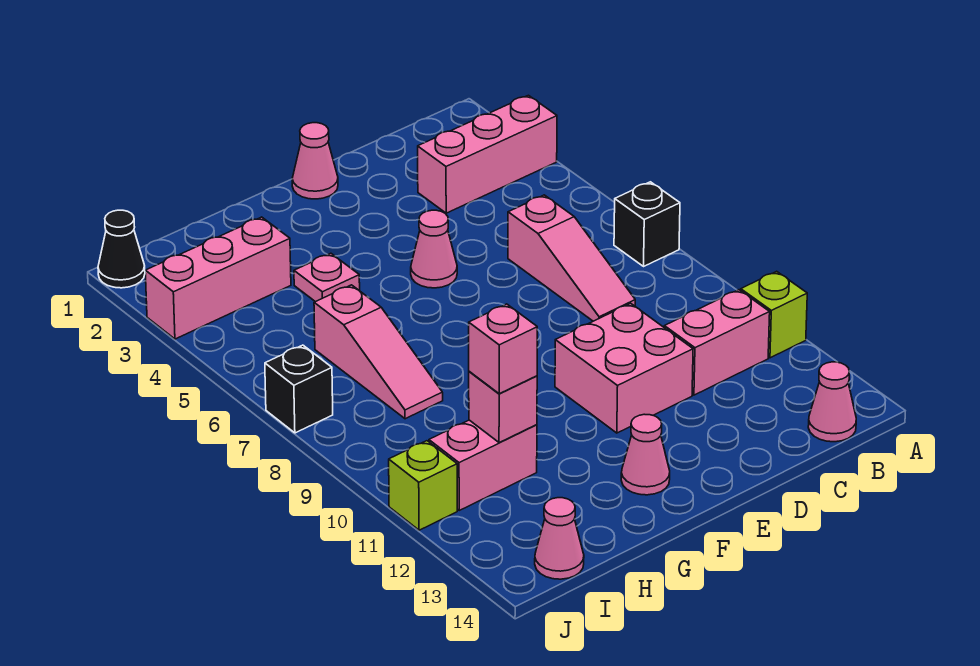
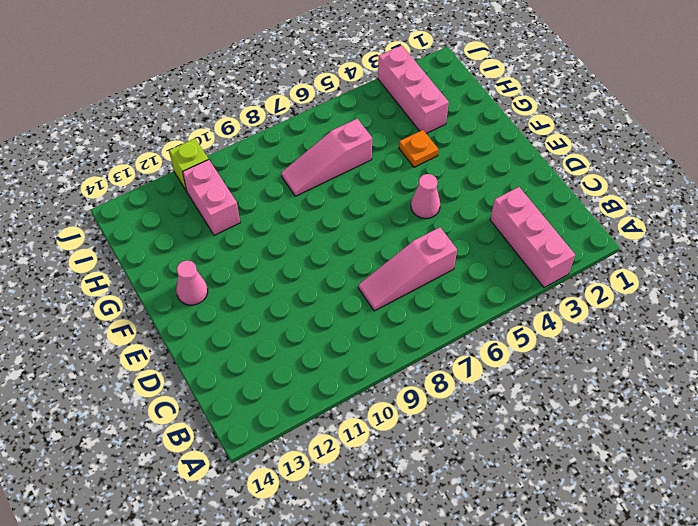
orange plate G4 level 1 -> pink plate G4 level 1
none -> black brick A7 level 1
none -> lime brick A11 level 1
none -> pink brick B11:C11 level 1

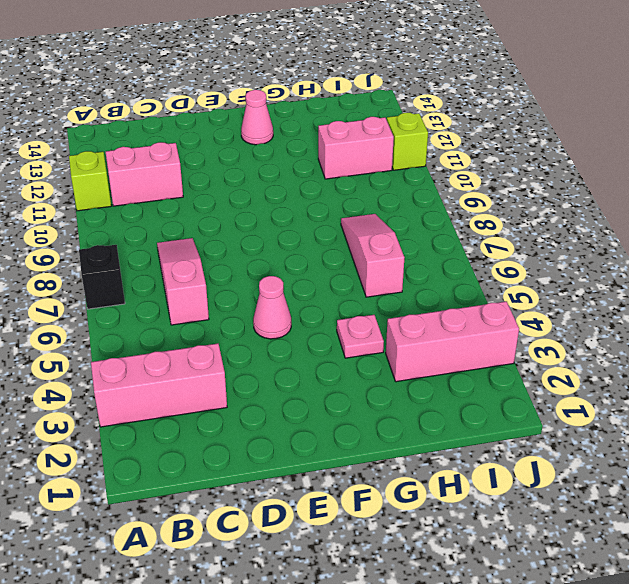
none -> pink cone B14 level 1
none -> pink brick D10:E11 level 1
none -> pink cone E1 level 1

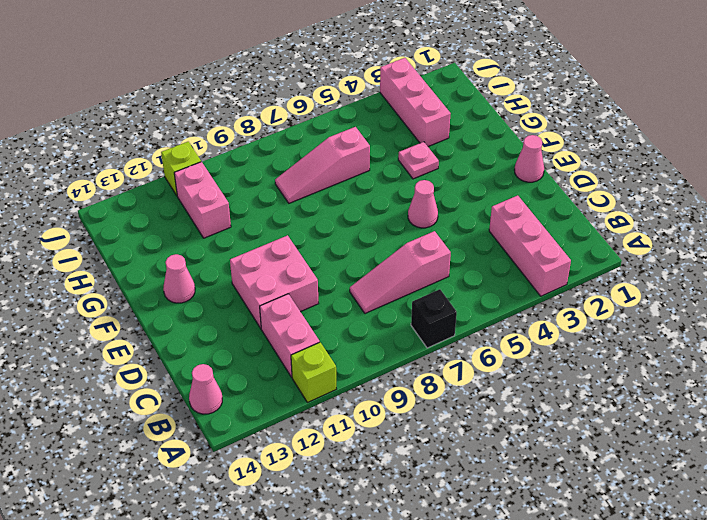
none -> pink cone I14 level 1
none -> black cone J1 level 1
none -> black brick J7 level 1

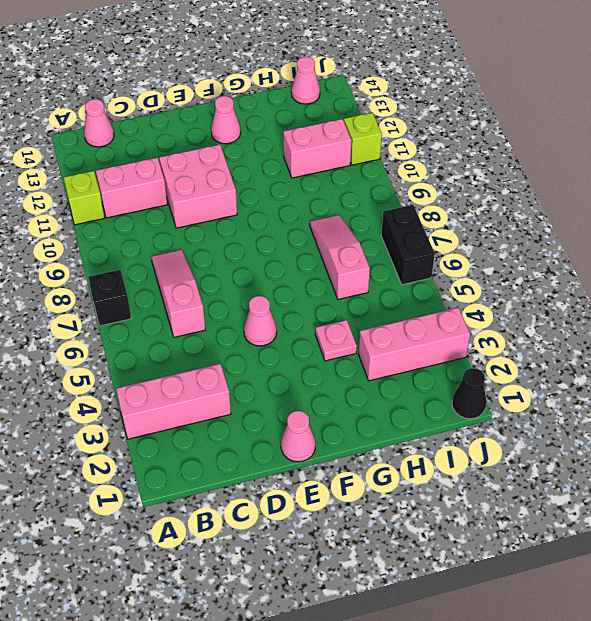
black brick J6:J7 level 1 -> black brick J7 level 1
none -> pink brick H11 level 2
none -> pink brick H11 level 3

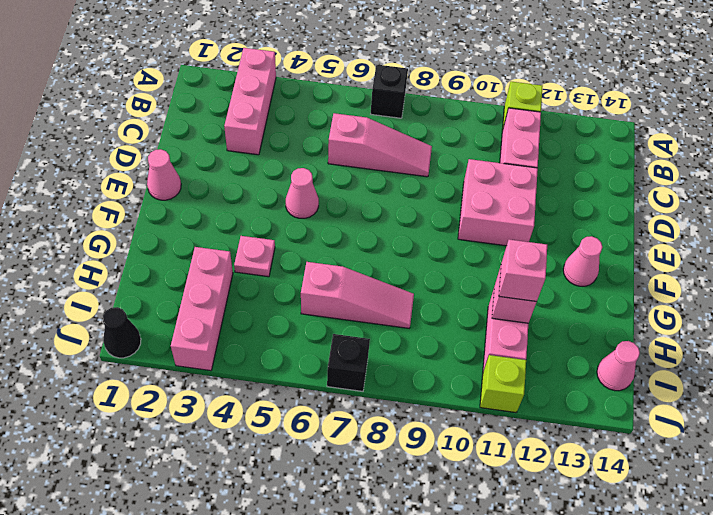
none -> pink cone B14 level 1

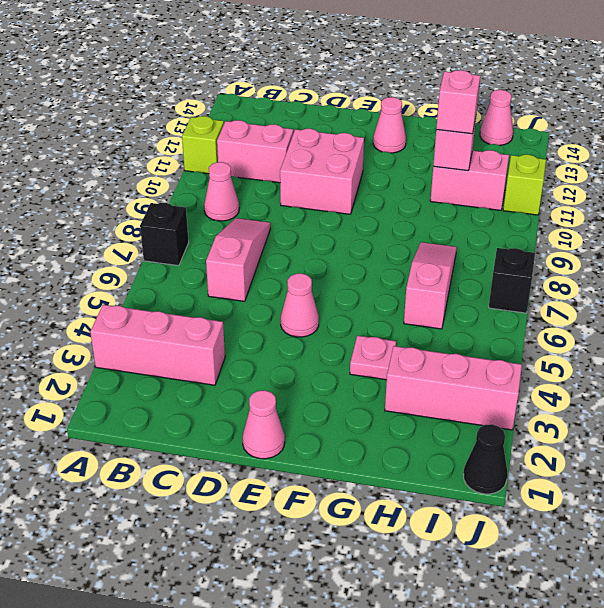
pink cone B9 level 1 -> pink cone B14 level 1

